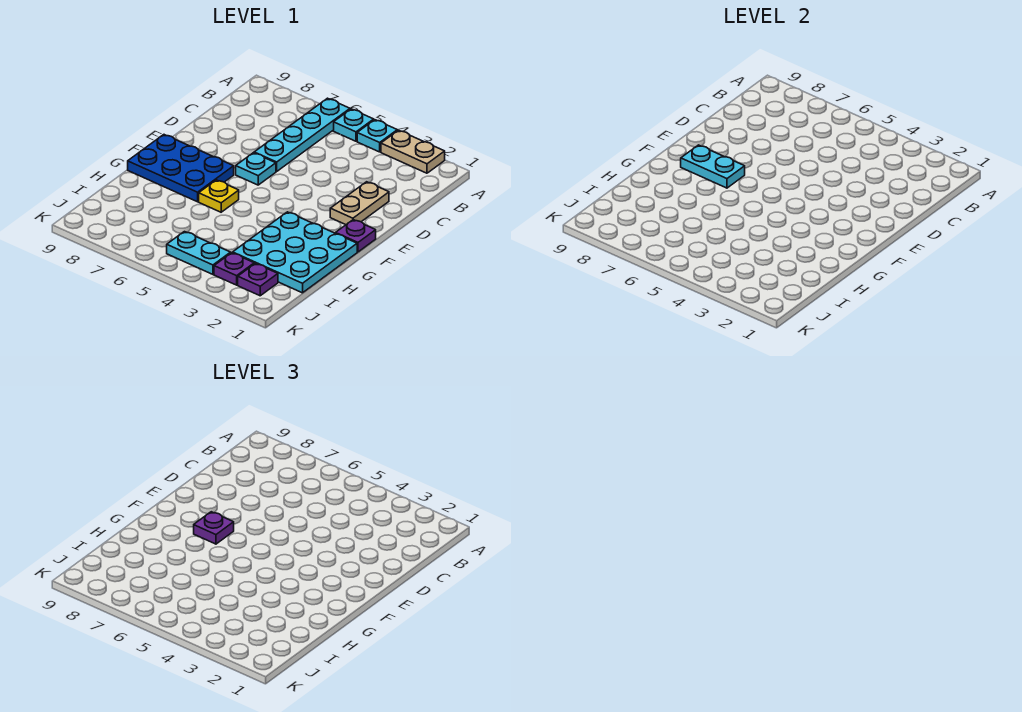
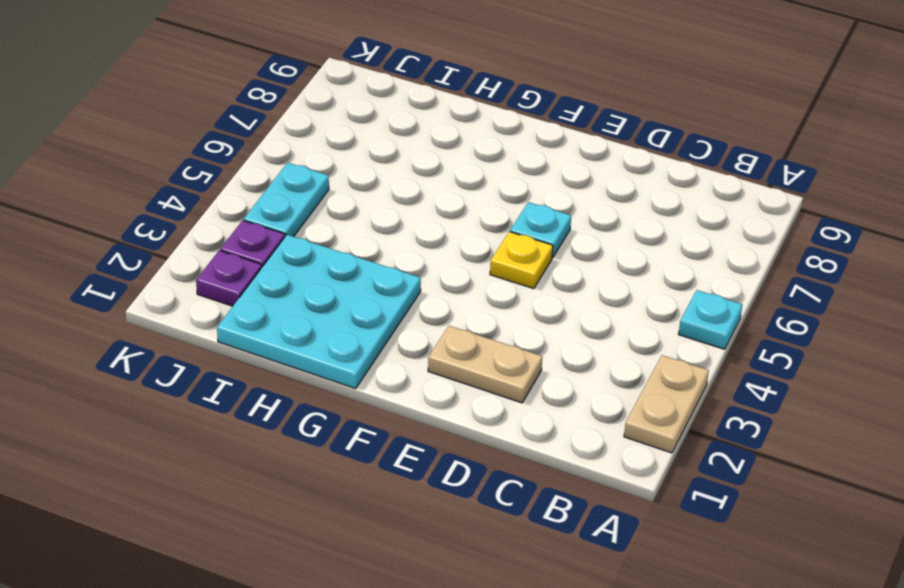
yellow plate E5 level 1 -> yellow plate G6 level 1
none -> cyan plate A4 level 1
none -> cyan plate A6:D6 level 1
none -> purple plate F1 level 1

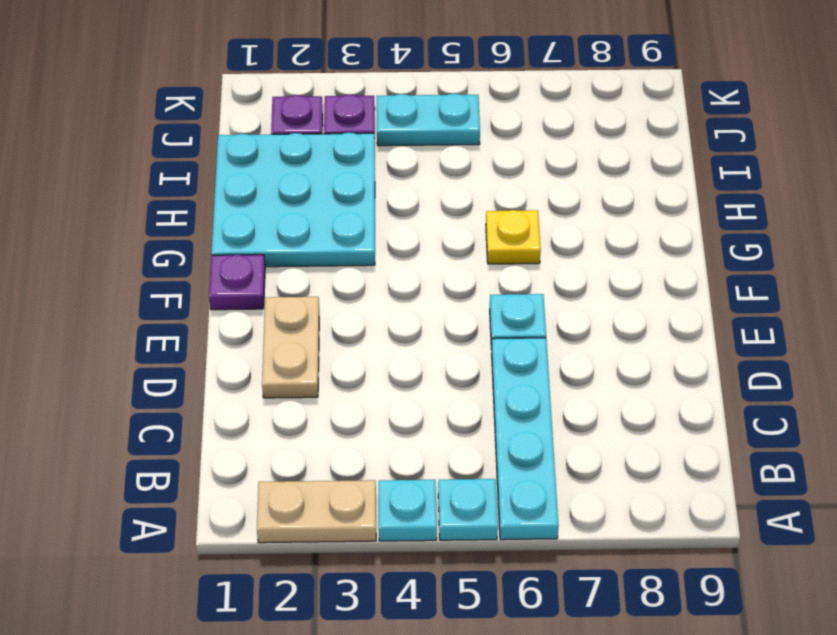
none -> blue plate F7:G9 level 1
none -> cyan plate F7:F8 level 2
none -> purple plate F7 level 3

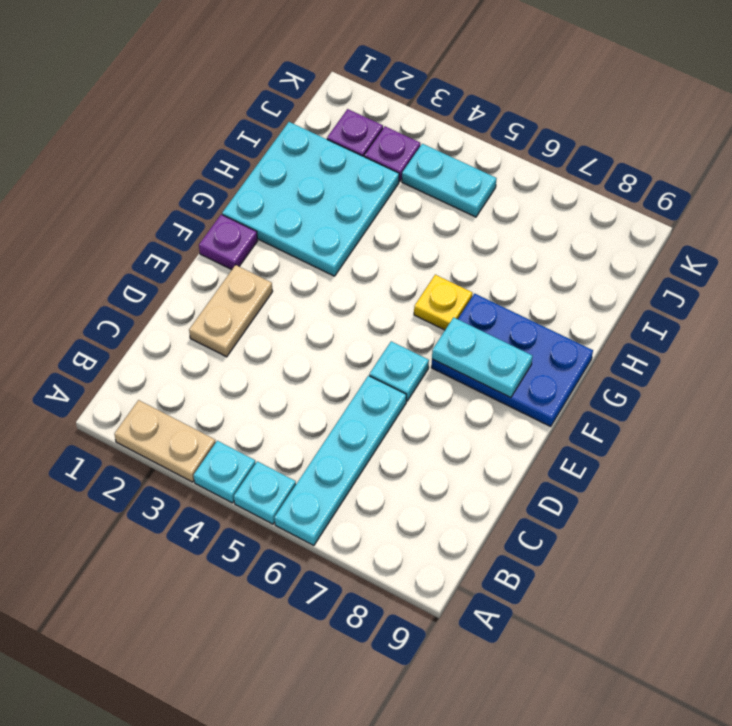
none -> purple plate F7 level 3

